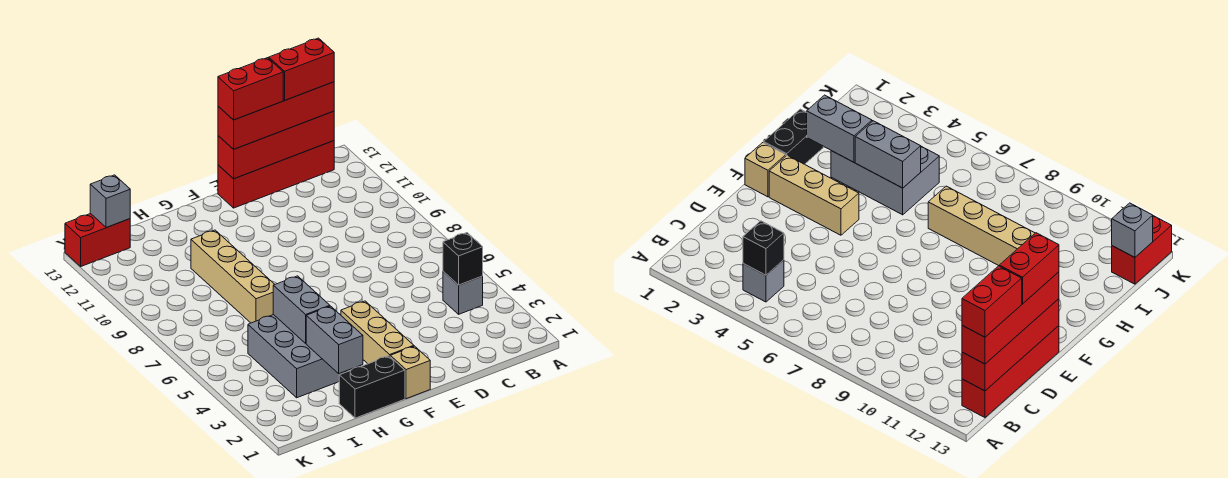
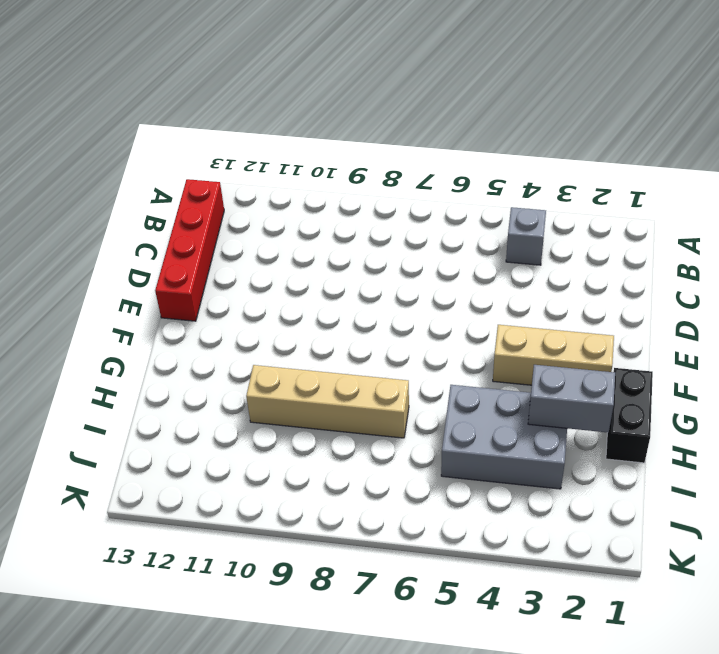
none -> tan brick F1 level 1
none -> red brick J13:K13 level 1
none -> black brick B4 level 2

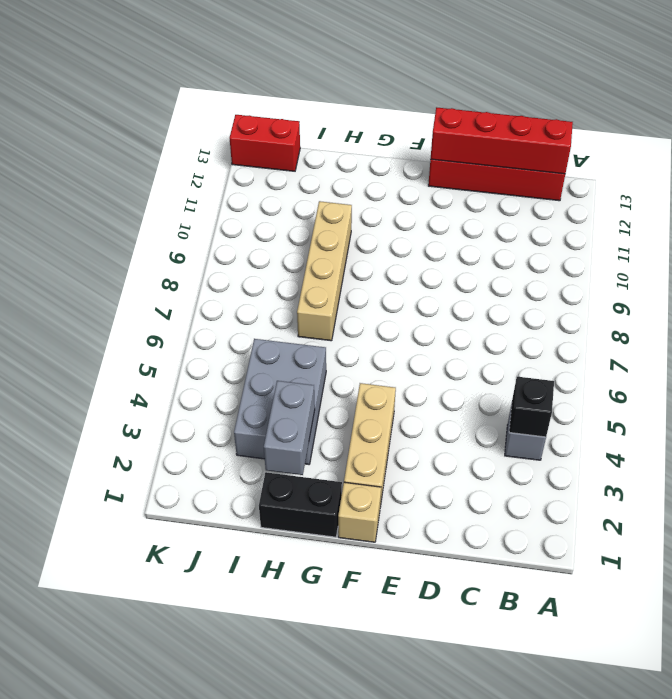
none -> grey brick H4:H5 level 2
none -> grey brick J13 level 2
none -> red brick B13:E13 level 3

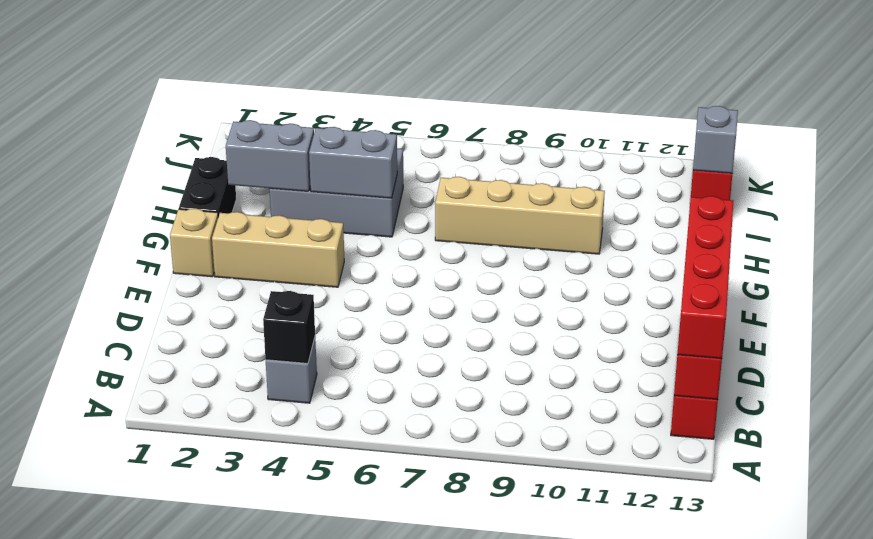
none -> red brick B13:C13 level 4
none -> red brick D13:E13 level 4

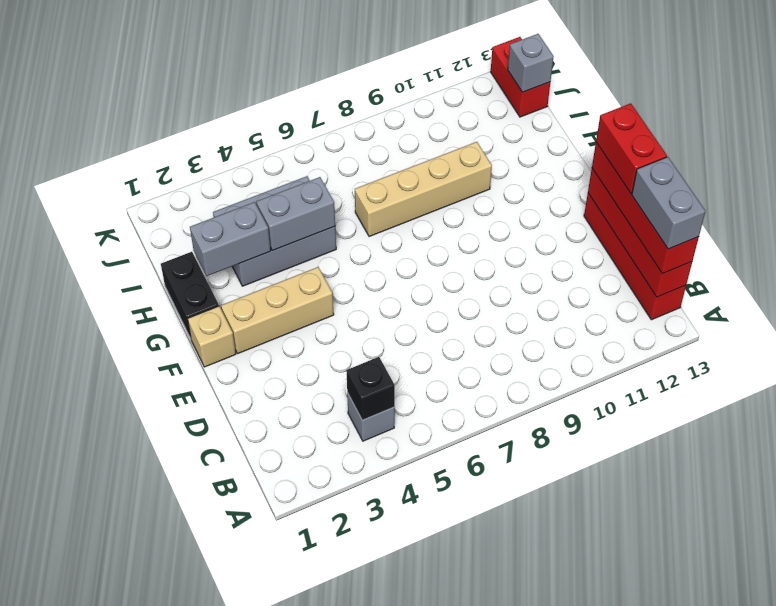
grey brick B13:C13 level 4 -> red brick B13:C13 level 4

